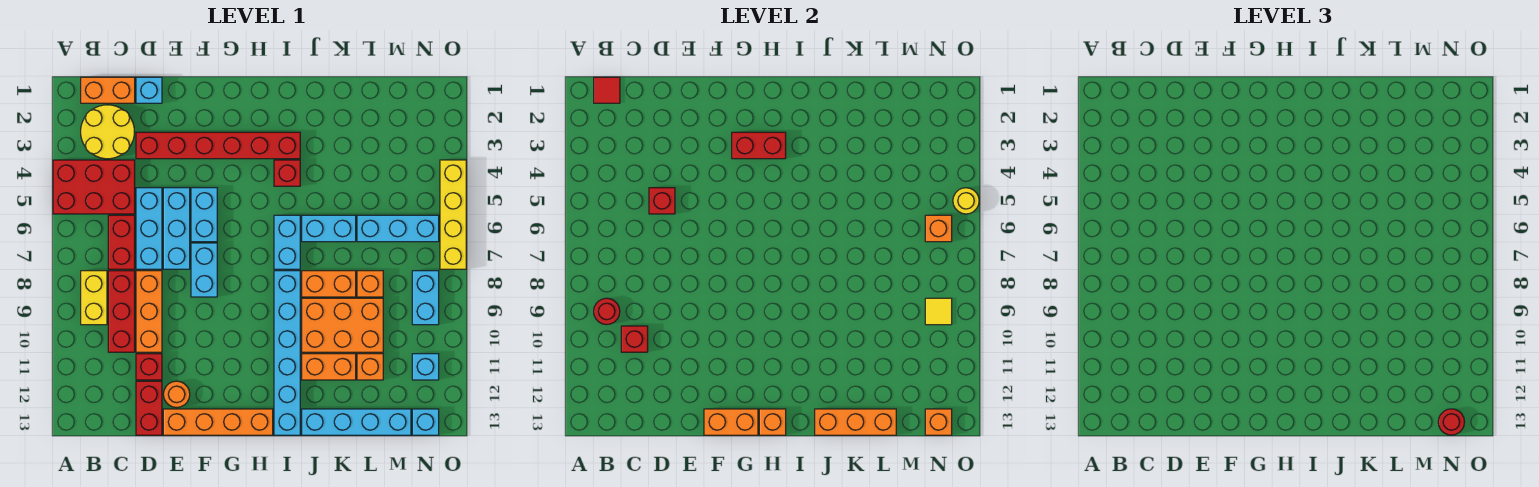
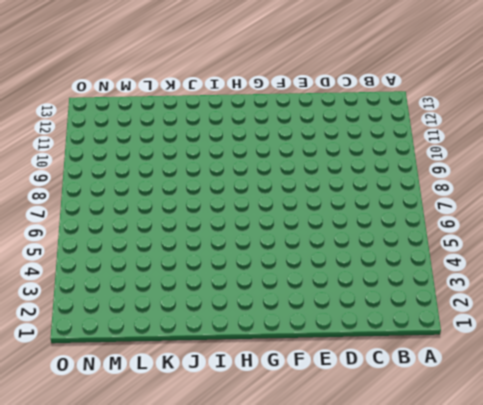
none -> red brick A4:C5 level 1
none -> orange brick B1:C1 level 1
none -> yellow round brick B2:C3 level 1
none -> yellow brick B8:B9 level 1

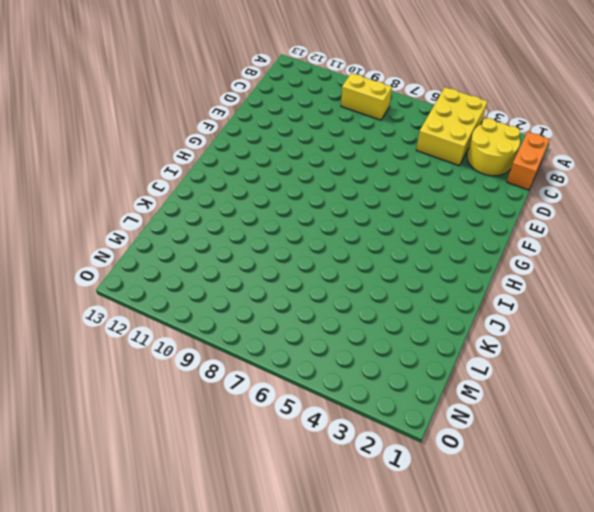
yellow brick A4:C5 level 1 -> red brick A4:C5 level 1
none -> red brick C6:C7 level 1
none -> red brick C8:C10 level 1
none -> cyan brick D1 level 1
none -> red brick D3:I3 level 1

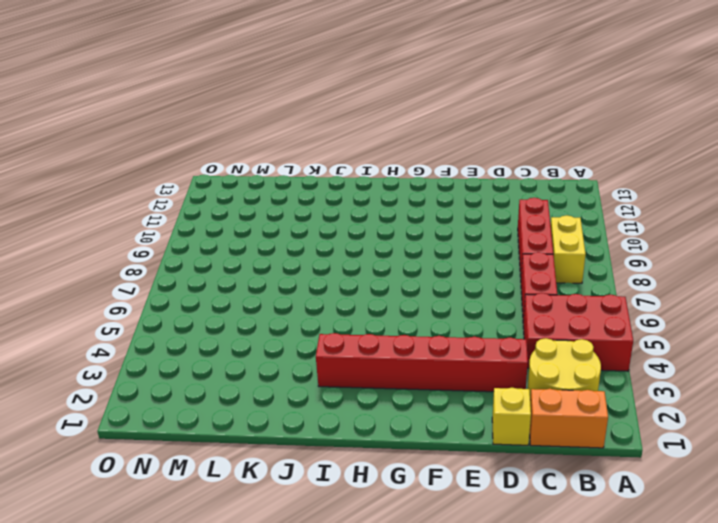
yellow brick D1 level 1 -> cyan brick D1 level 1
none -> cyan brick D5:D7 level 1
none -> orange brick D8:D10 level 1
none -> red brick D11 level 1
none -> red brick D12:D13 level 1

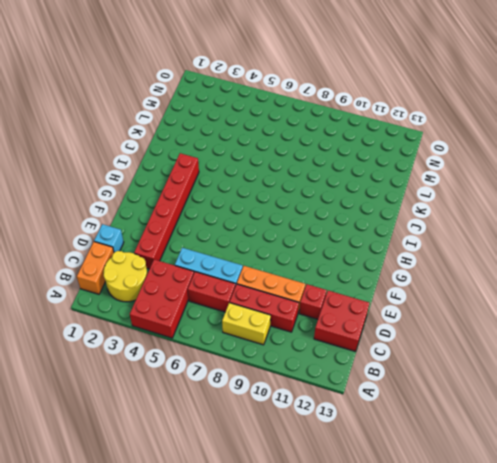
red brick C12:D13 level 1 -> red brick D12:D13 level 1
none -> cyan brick E5:E7 level 1
none -> orange round brick E12 level 1
none -> orange brick E13:H13 level 1
none -> cyan brick F5:F6 level 1

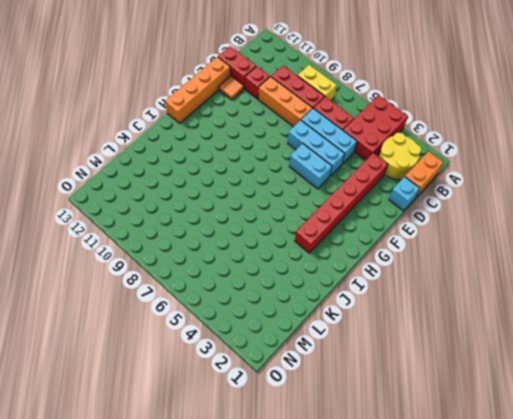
orange tile E12 level 1 -> orange round brick E12 level 1
none -> cyan brick F7:F8 level 1
none -> red brick I4 level 1
none -> cyan brick I6:I7 level 1
none -> cyan brick I8:I13 level 1

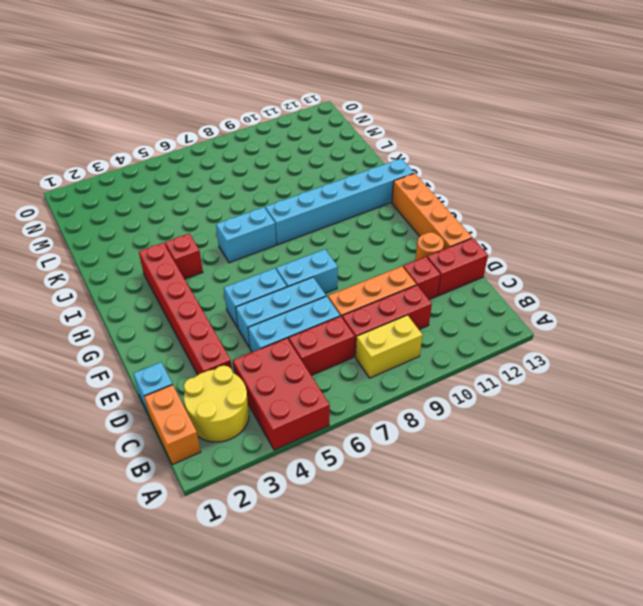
none -> cyan brick J6:K6 level 1
none -> orange brick J8:K8 level 1
none -> orange brick J9:L10 level 1
none -> orange brick J11:K11 level 1

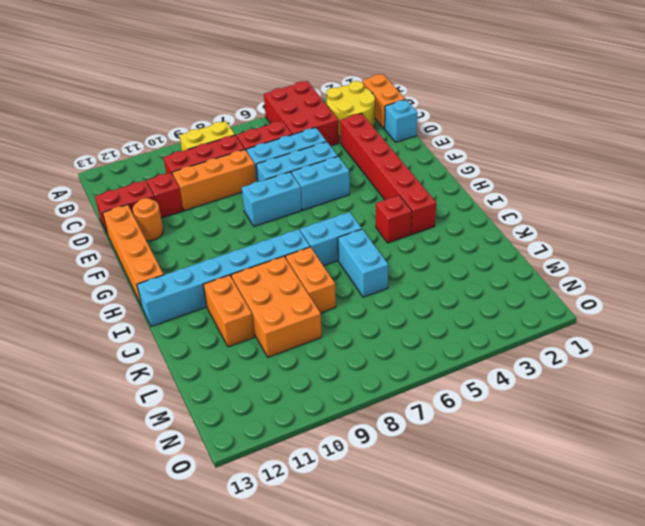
none -> cyan brick J13:M13 level 1
none -> cyan brick L6:N6 level 1
none -> orange brick L8 level 1
none -> orange brick L11 level 1

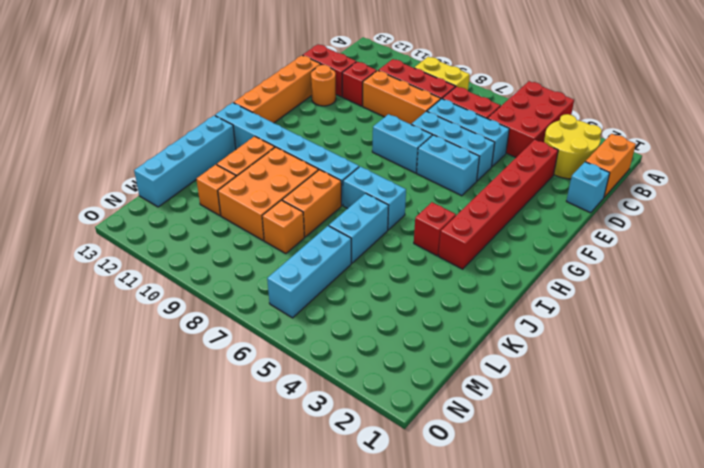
none -> cyan brick N8:N9 level 1
none -> cyan brick N11 level 1
none -> cyan brick N13 level 1
none -> yellow brick O4:O7 level 1

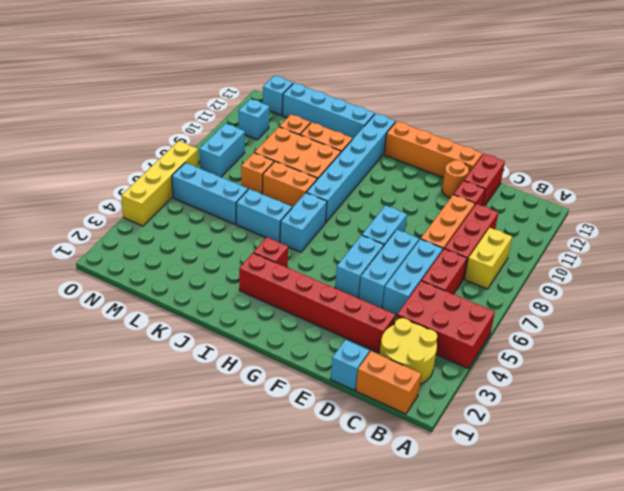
none -> red tile B1 level 2
none -> red round brick B9 level 2
none -> red brick C10 level 2
none -> red brick D5 level 2

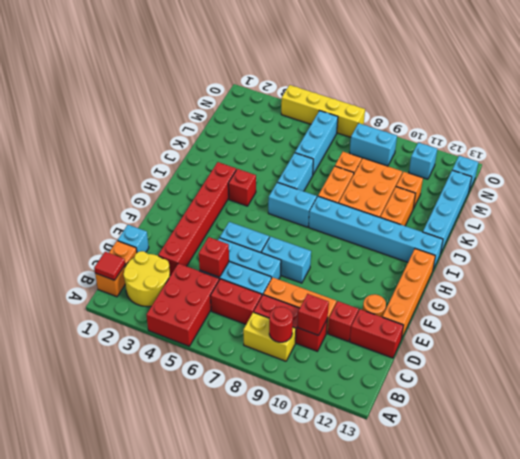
none -> orange brick F13:G13 level 2
none -> red brick G3:H3 level 2
none -> orange brick H13 level 2
none -> orange brick J13:L13 level 2

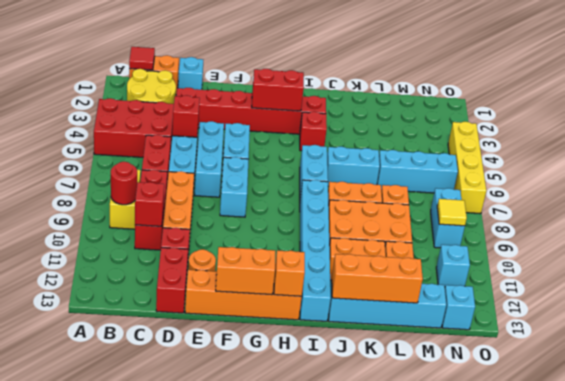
none -> orange brick N6 level 2
none -> orange brick N13 level 2
none -> yellow round brick O5 level 2
none -> red round brick N13 level 3

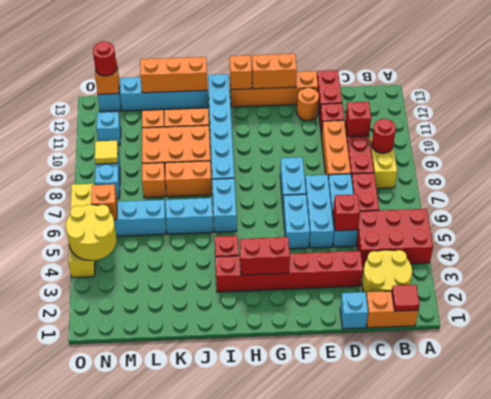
yellow round brick N4:O5 level 2 -> yellow round brick O5 level 2

